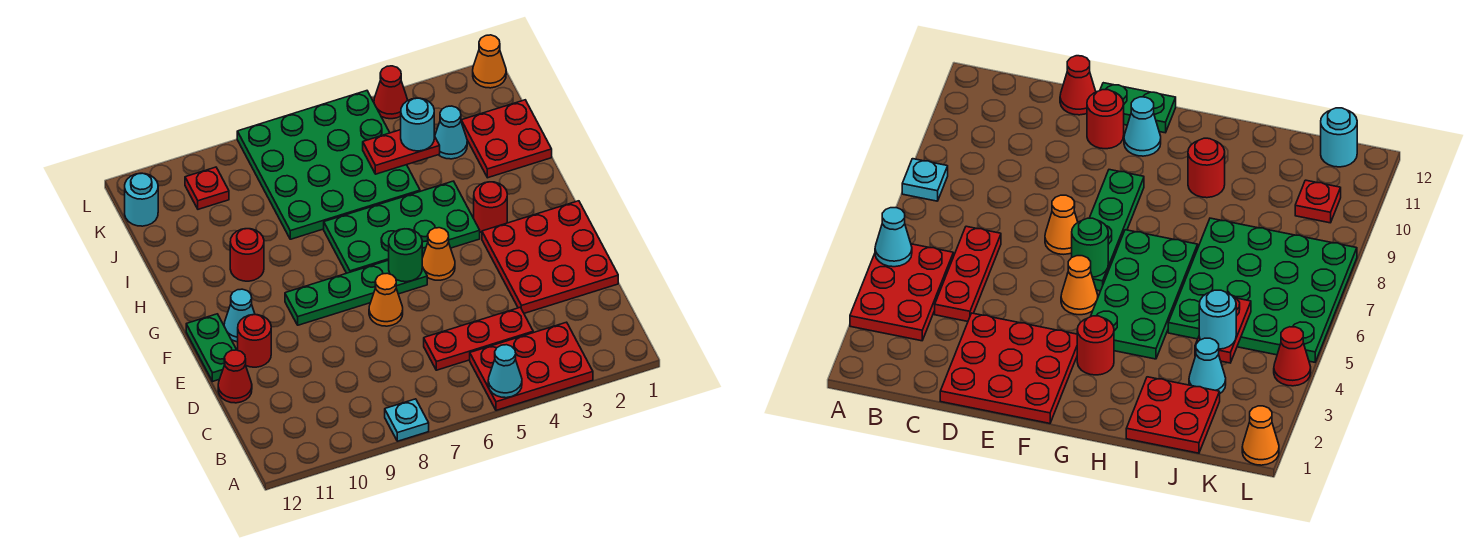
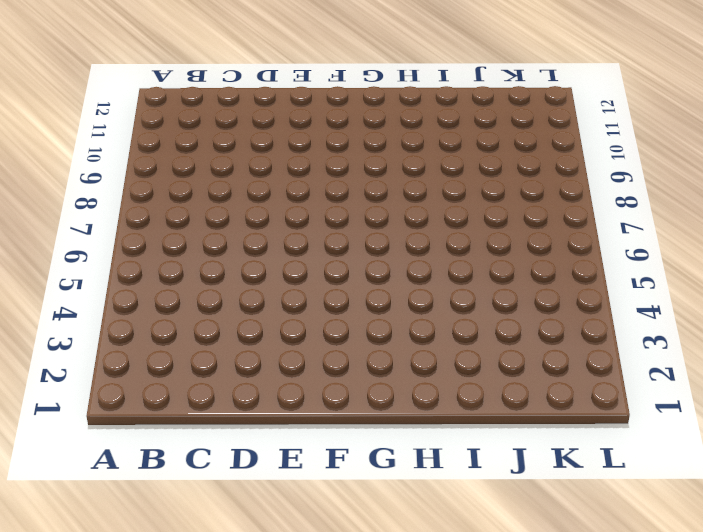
none -> red plate A3:B5 level 1
none -> cyan plate A8 level 1
none -> red plate C4:C6 level 1

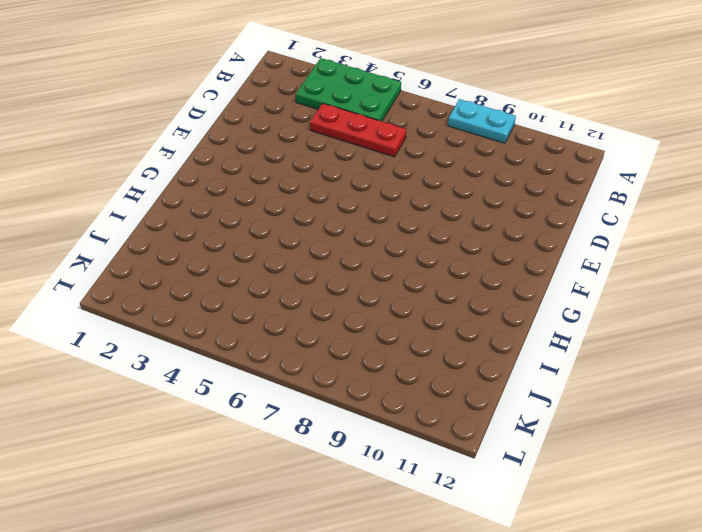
green plate A3:B5 level 1 -> red plate A3:B5 level 1
cyan plate A8:A9 level 1 -> cyan plate A8 level 1
none -> red plate D1:F3 level 1
none -> red cone D12 level 1
none -> orange cone E7 level 1

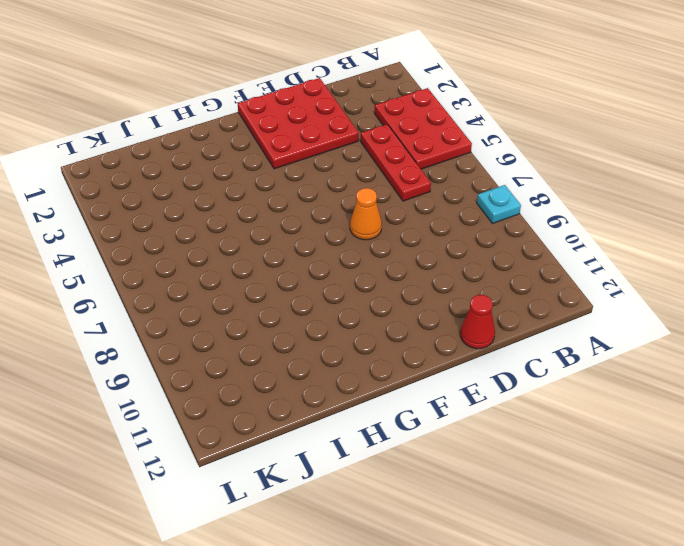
none -> red round brick E11 level 1
none -> green plate E12:F12 level 1
none -> orange cone F5 level 1

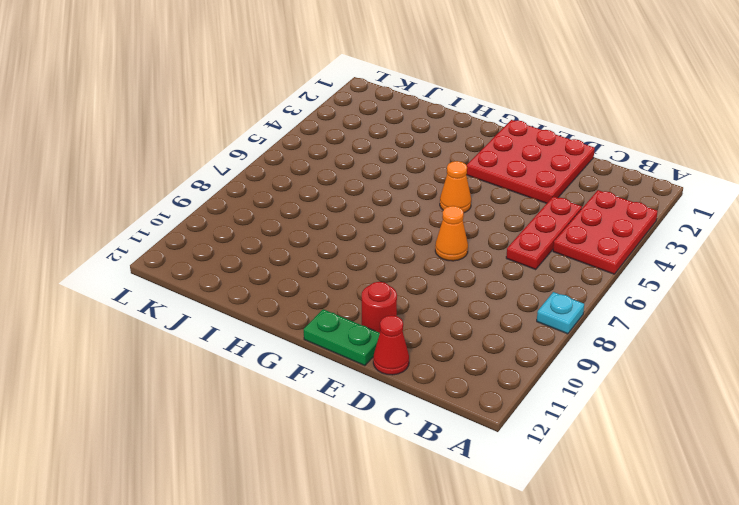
none -> green plate F6:F9 level 1
none -> cyan cone F11 level 1
none -> red round brick G3 level 1

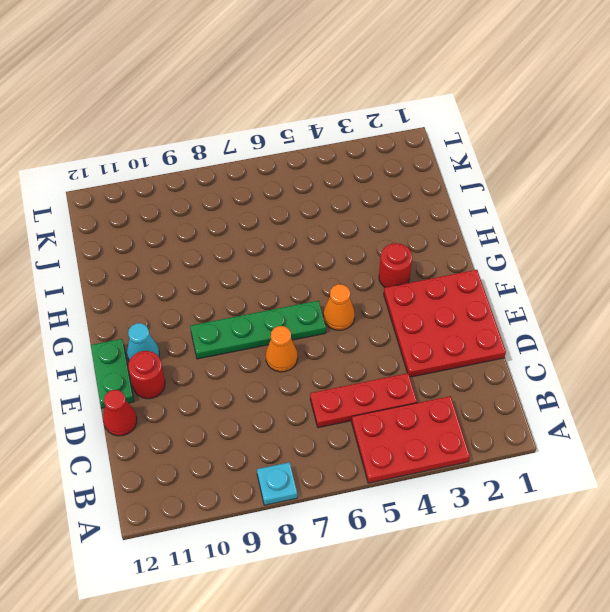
none -> green plate G4:H7 level 1
none -> red round brick H10 level 1
none -> red plate I1:J2 level 1

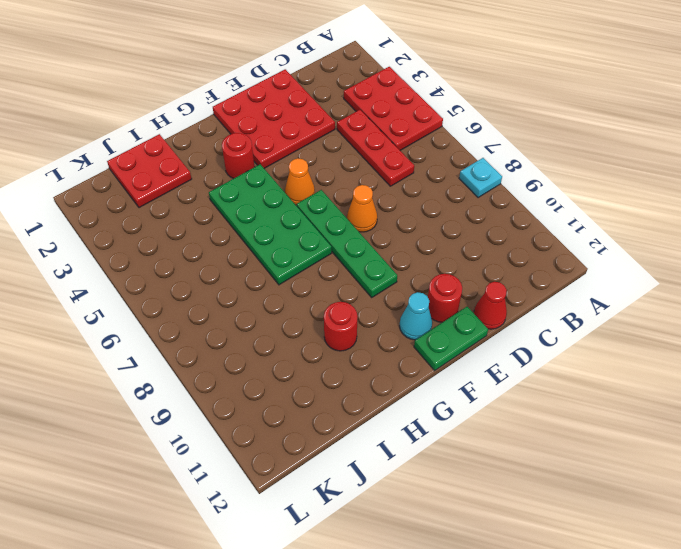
none -> green plate I5:L8 level 1
none -> cyan cone J3 level 1
none -> red plate K10 level 1

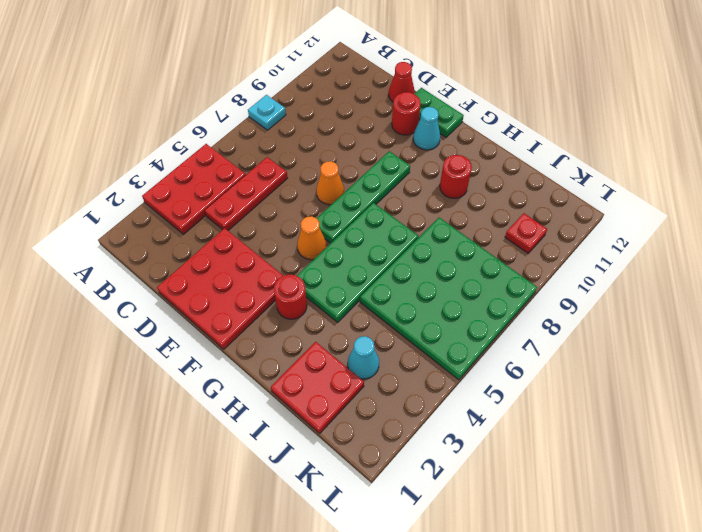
none -> cyan round brick K12 level 1
none -> orange cone L1 level 1
none -> red cone L4 level 1

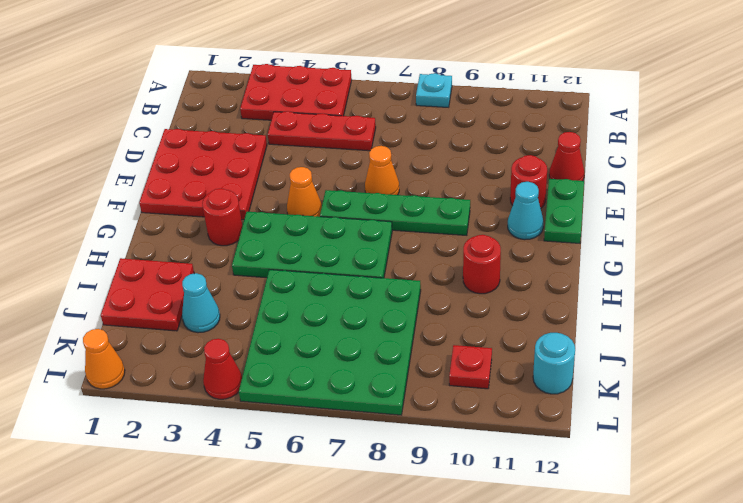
none -> cyan cone A5 level 2
none -> green round brick F6 level 2
none -> red plate J4:J5 level 2

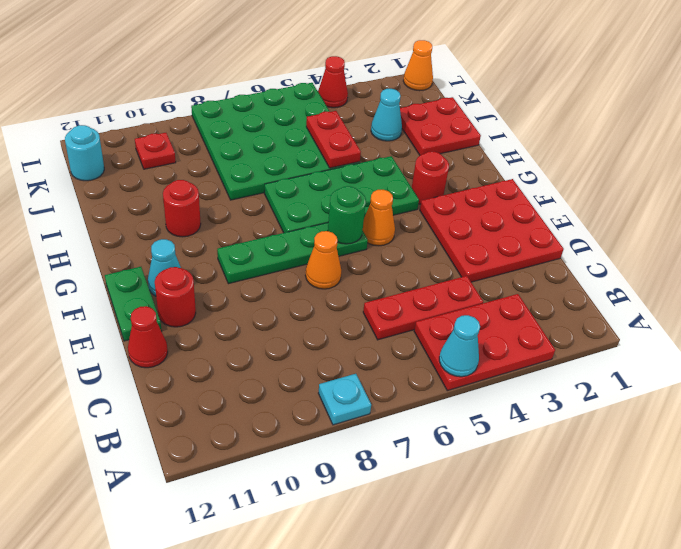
red plate I5:J5 level 2 -> red plate J4:J5 level 2
none -> cyan round brick J4 level 3

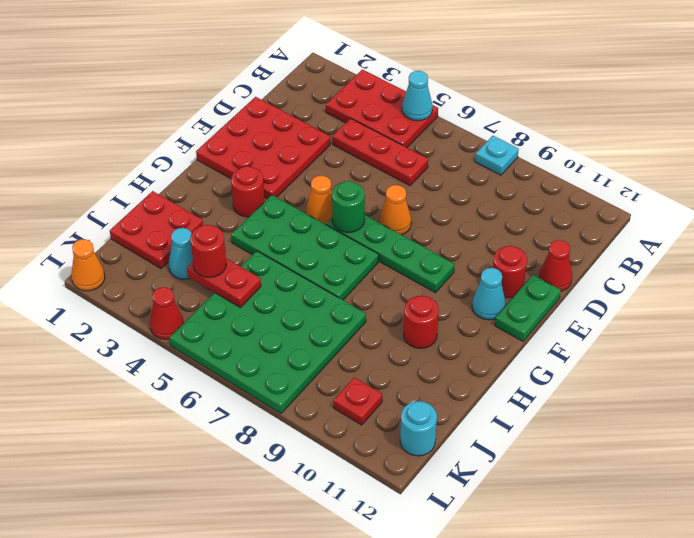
red round brick J4 level 3 -> cyan round brick J4 level 3

